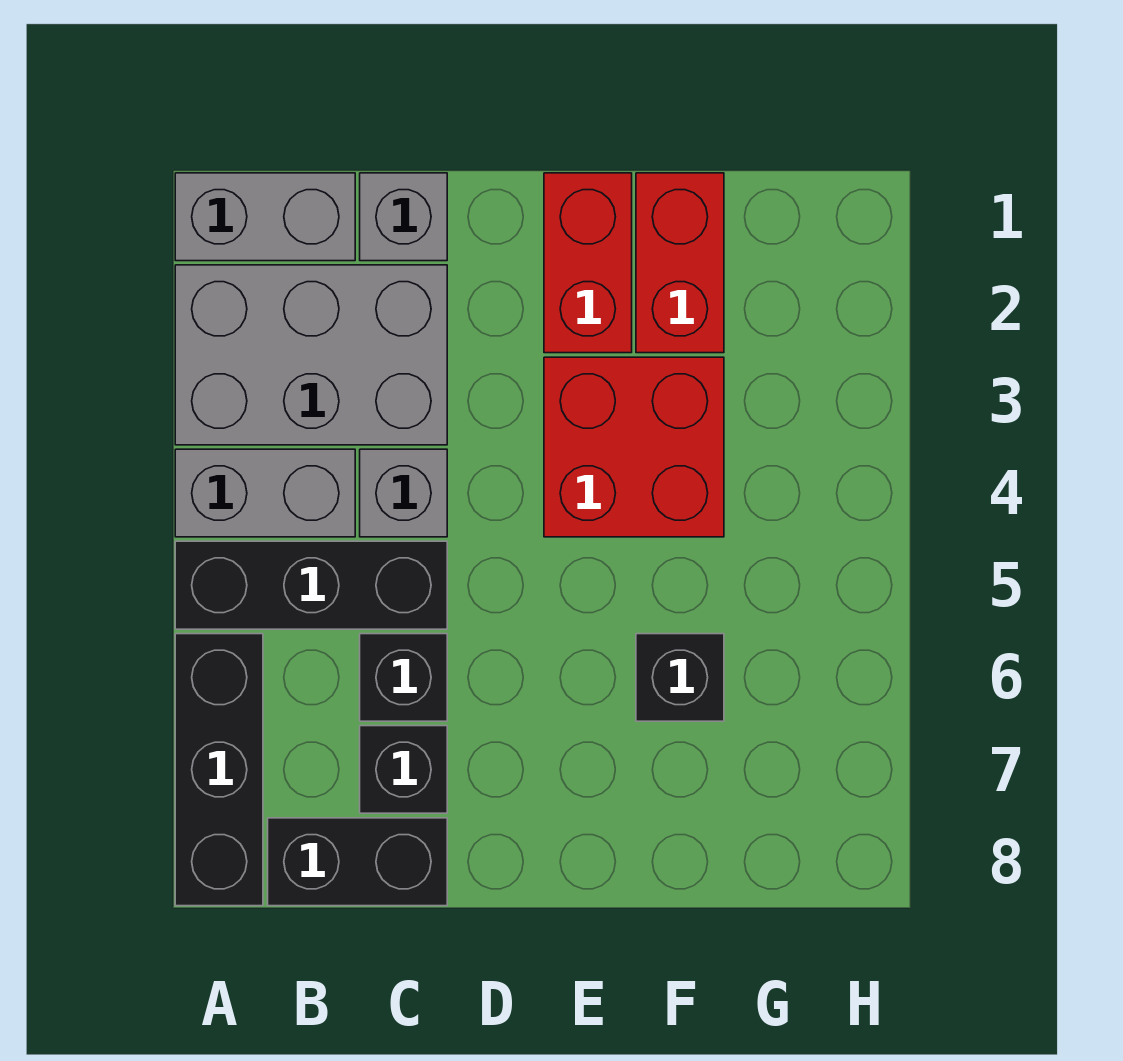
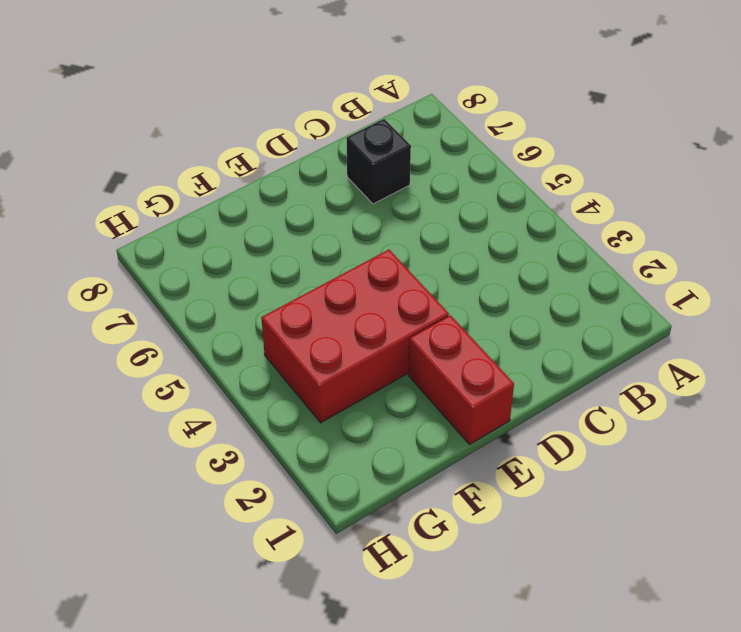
red brick E3:G4 level 1 -> red brick E3:F4 level 1
none -> grey brick A1:B1 level 1
none -> grey brick A2:C3 level 1
none -> grey brick A4:B4 level 1

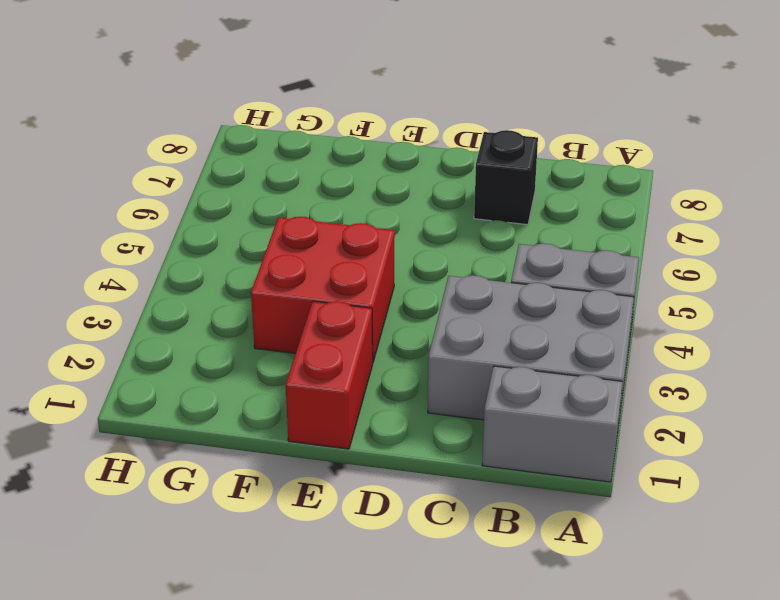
none -> black brick A5:C5 level 1
none -> black brick A6:A8 level 1
none -> black brick B8:C8 level 1

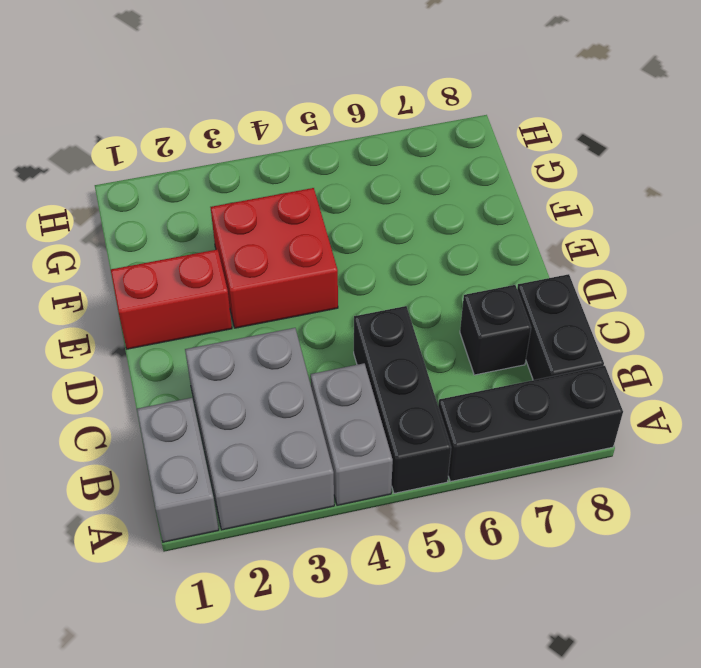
none -> grey brick C1 level 1
none -> grey brick C4 level 1
none -> black brick C6 level 1

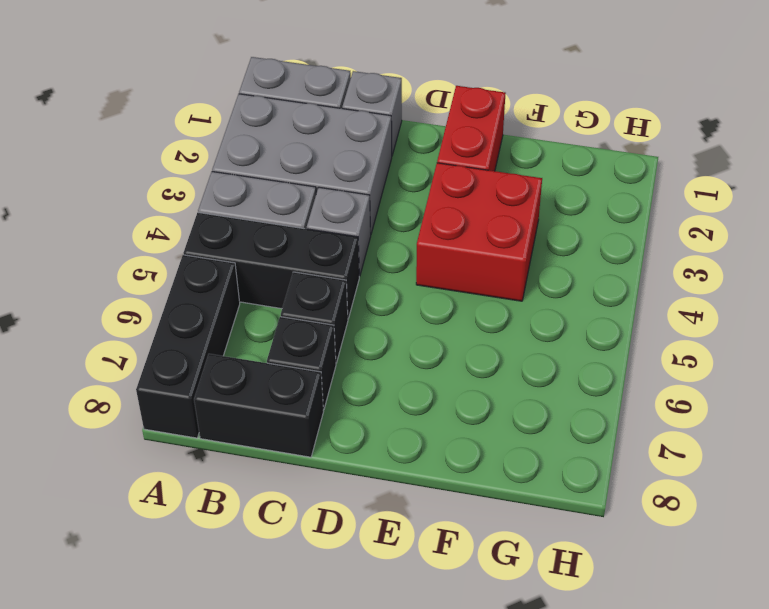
none -> red brick F1:F2 level 1
none -> black brick F6 level 1

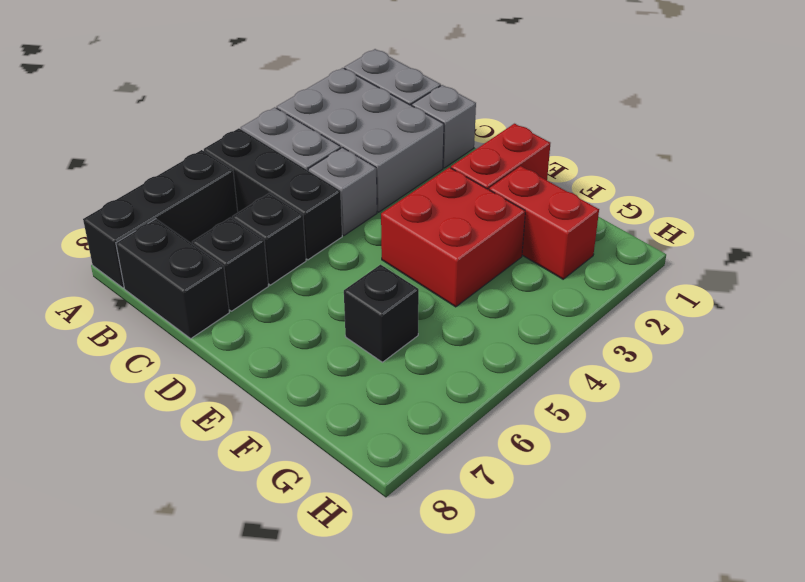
red brick F2:G2 level 1 -> red brick F1:F2 level 1

